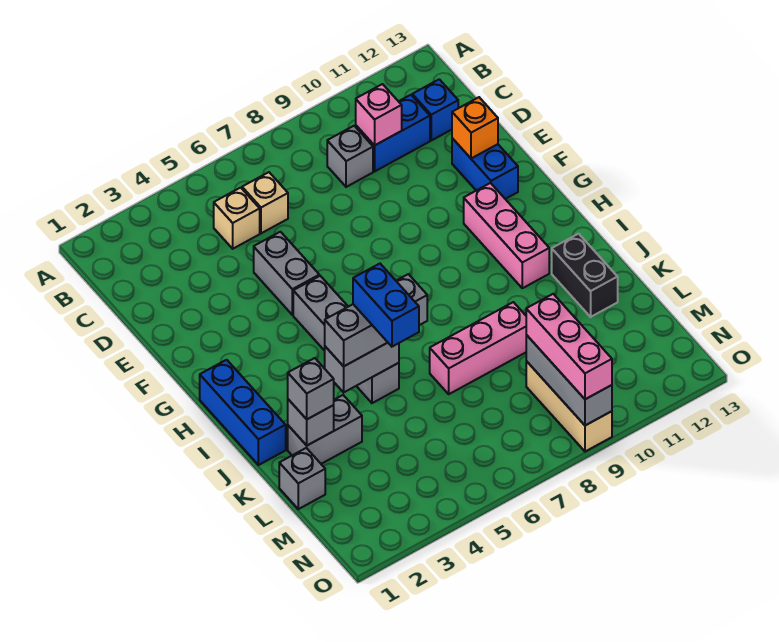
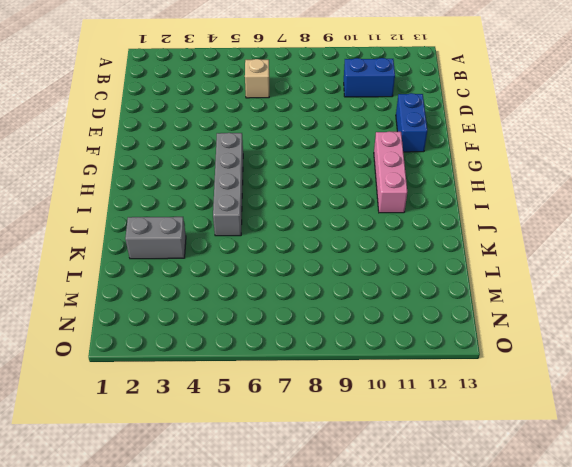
none -> tan brick C5 level 1
none -> grey brick C9 level 1
none -> blue brick C12 level 1

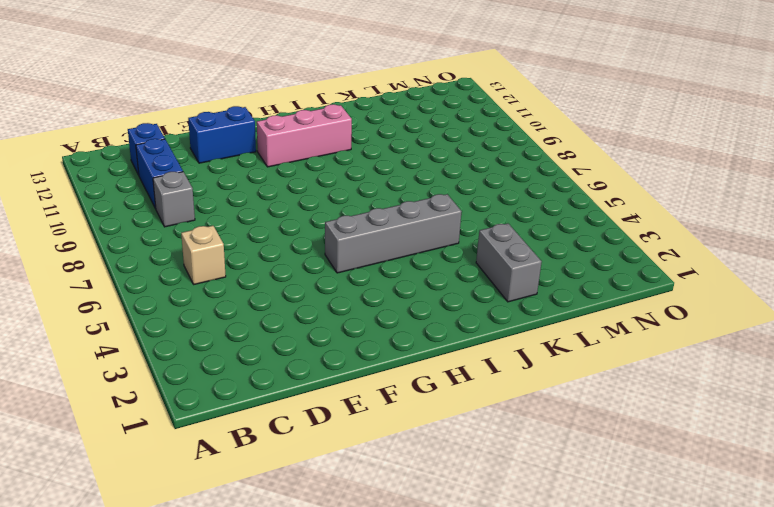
none -> tan brick C5 level 1
none -> grey brick E5:F5 level 1
none -> blue brick H1:J1 level 1

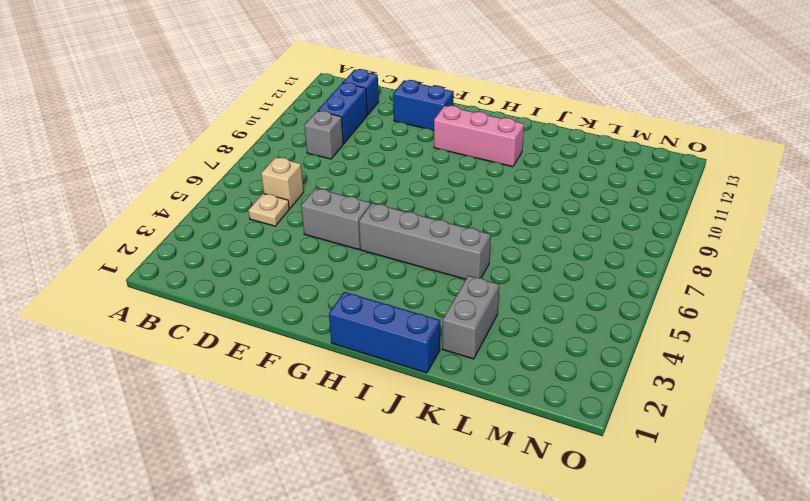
tan plate C5 level 1 -> tan brick C5 level 1
none -> black brick J12:K12 level 1
none -> pink brick K7:K9 level 1
none -> grey brick L1 level 1

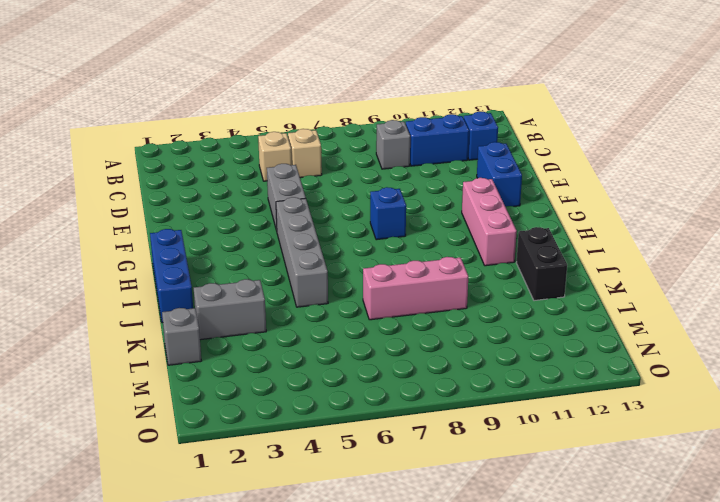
blue brick G8 level 1 -> none
none -> tan brick M9:O9 level 1
none -> pink brick C10 level 2
none -> orange brick E12 level 2

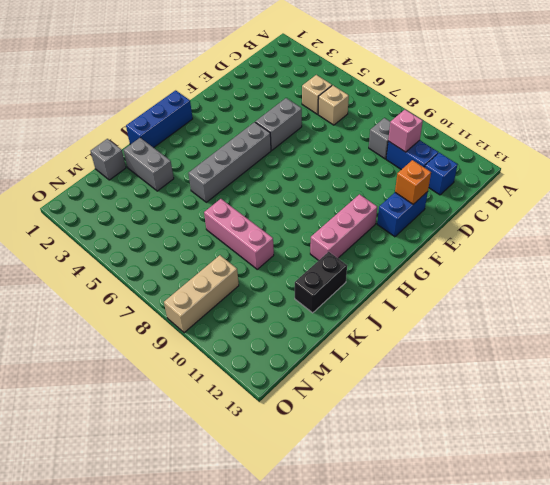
none -> grey brick J4:J5 level 2
none -> grey brick K2 level 2
none -> grey brick M9:O9 level 2

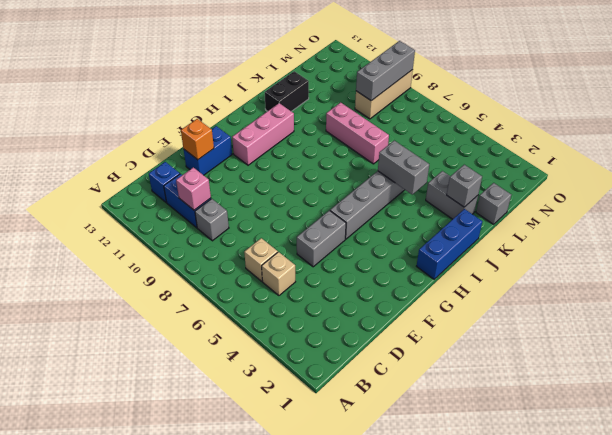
none -> grey brick J4:J6 level 3
none -> grey brick K2 level 3
none -> pink brick M9:O9 level 3

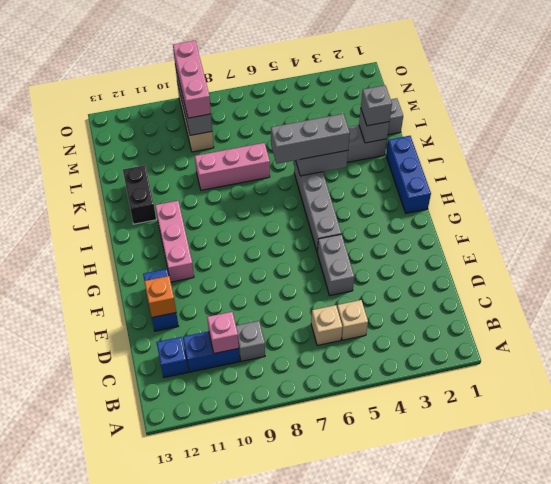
none -> blue brick J5:K5 level 4

